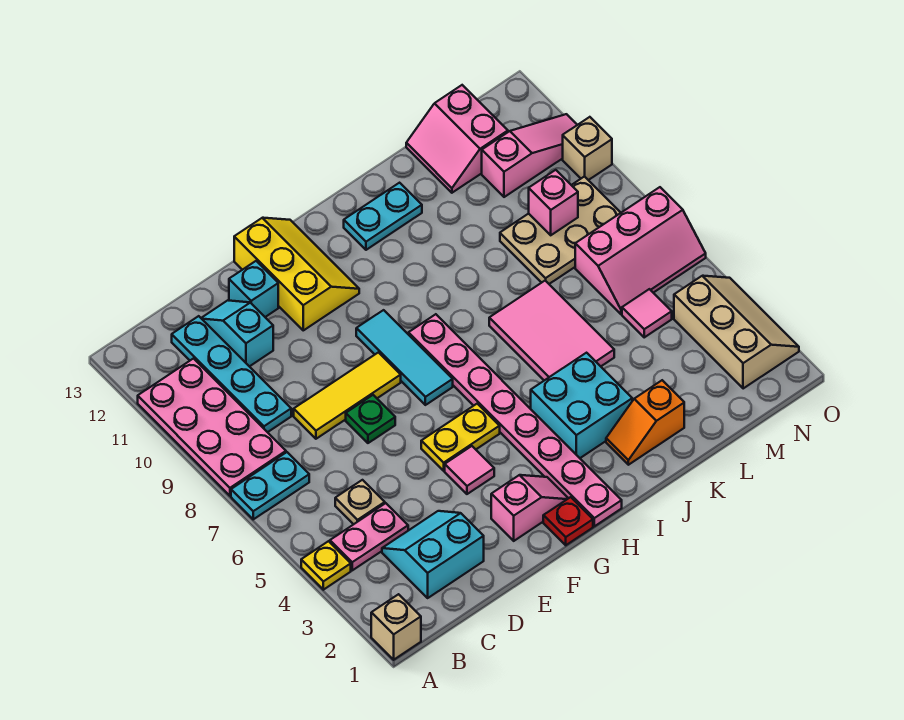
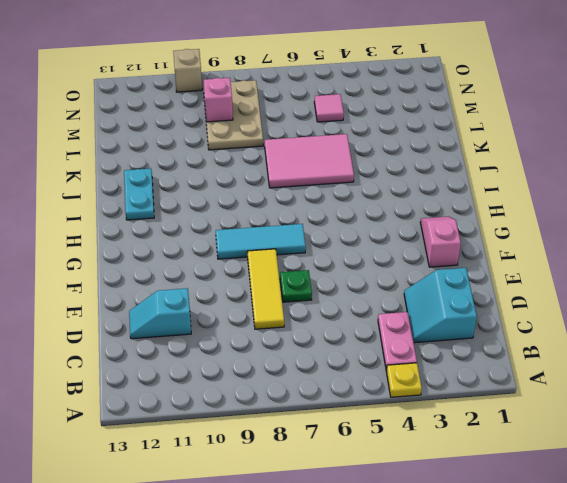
none -> tan brick A1 level 1
none -> cyan plate A7:B7 level 1
none -> pink plate A8:B11 level 1
none -> tan plate C5 level 1

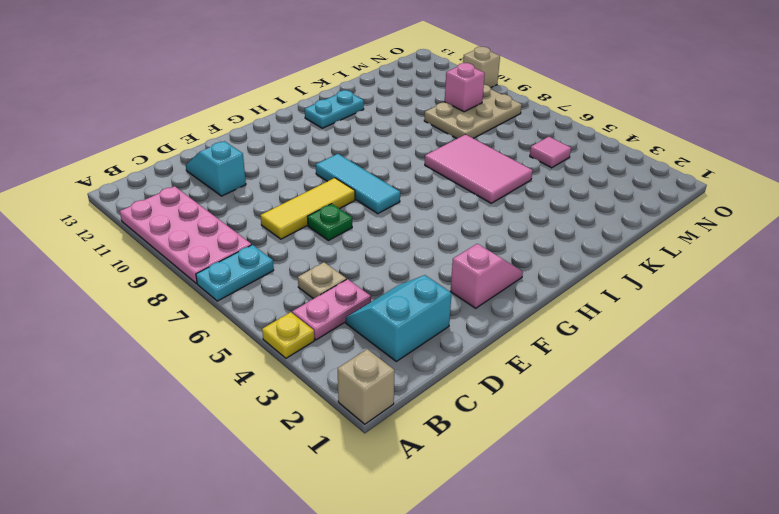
none -> cyan plate C9:C12 level 1
none -> cyan brick E12 level 1
none -> pink tile F4 level 1
none -> yellow plate F5:G5 level 1

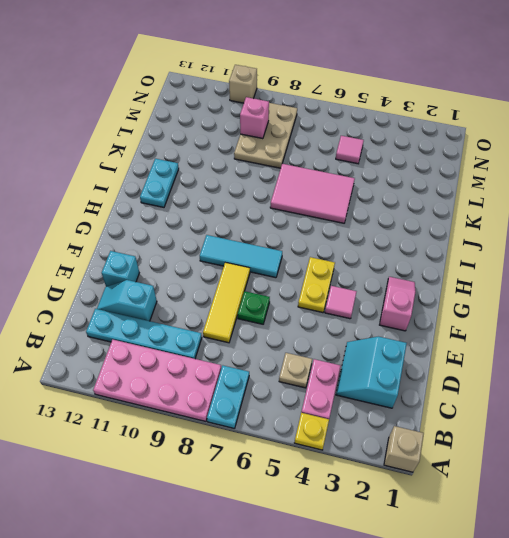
none -> yellow slope F11:G13 level 1 top F
none -> red plate G1 level 1
none -> pink plate H1:H8 level 1
none -> cyan brick I3:J4 level 1

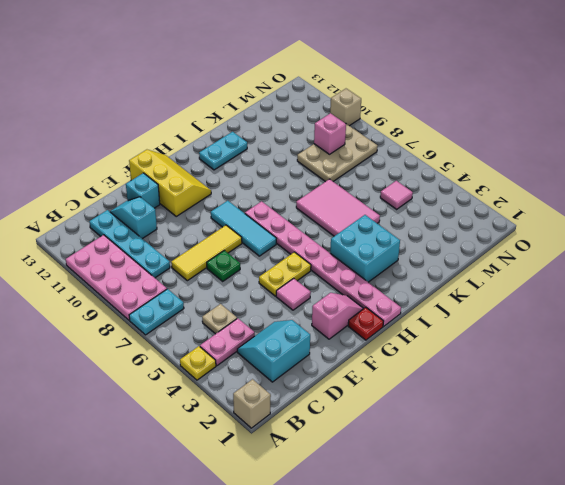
none -> orange slope J2:K2 level 1 top K
none -> pink slope L12:M13 level 1 top M
none -> pink slope M6:O7 level 1 top 7
none -> pink slope M11:O11 level 1 top M

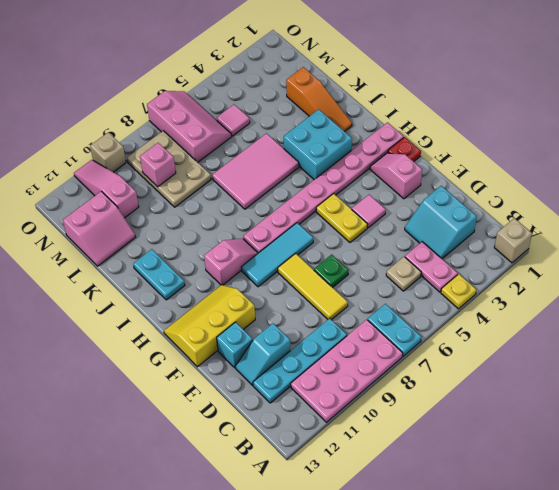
pink slope H9:H10 level 1 top 10 -> none
orange slope J2:L2 level 1 top L -> orange slope J2:K2 level 1 top K
none -> tan slope N2:O4 level 1 top N

